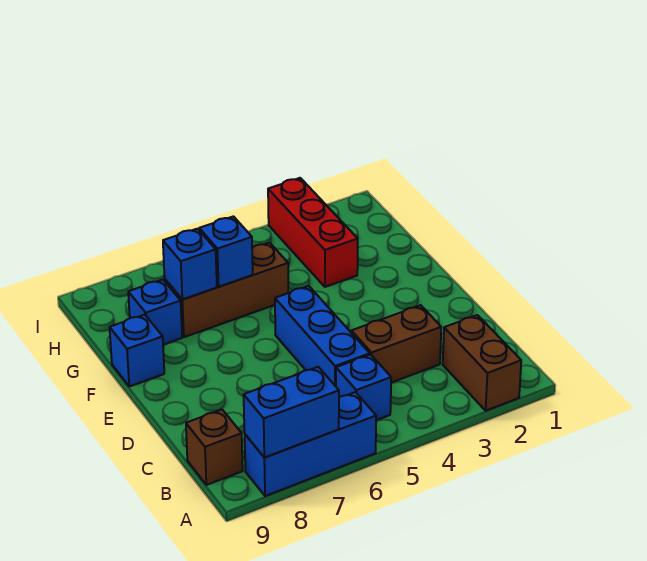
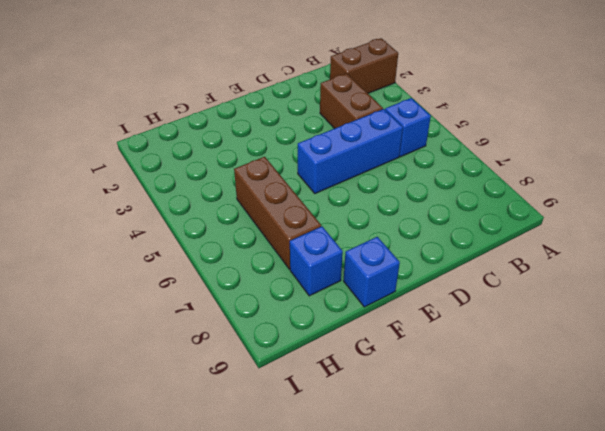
none -> blue brick A6:A8 level 1
none -> brown brick B9 level 1
none -> red brick G3:I3 level 1

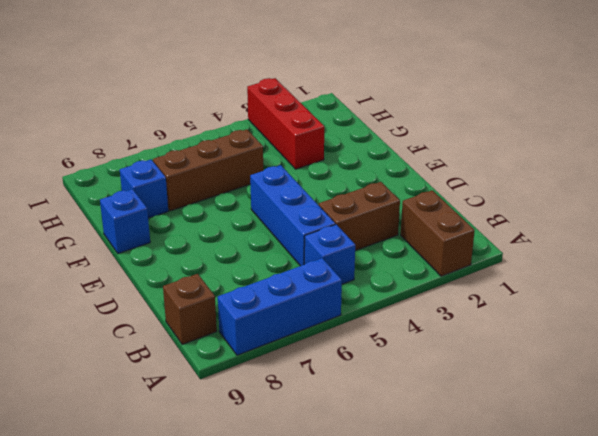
none -> blue brick A7:A8 level 2
none -> blue brick G6 level 2
none -> blue brick G7 level 2

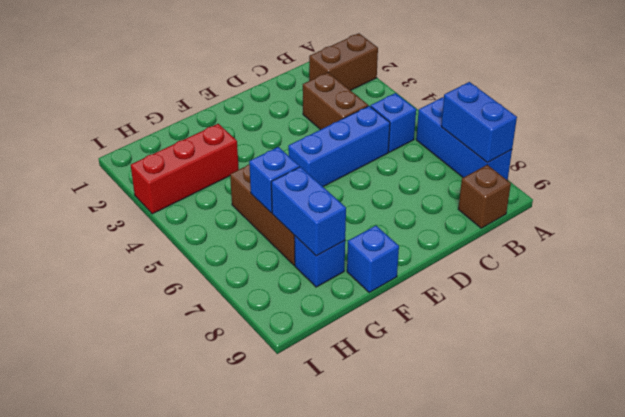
blue brick G7:G8 level 2 -> blue brick G7 level 2

